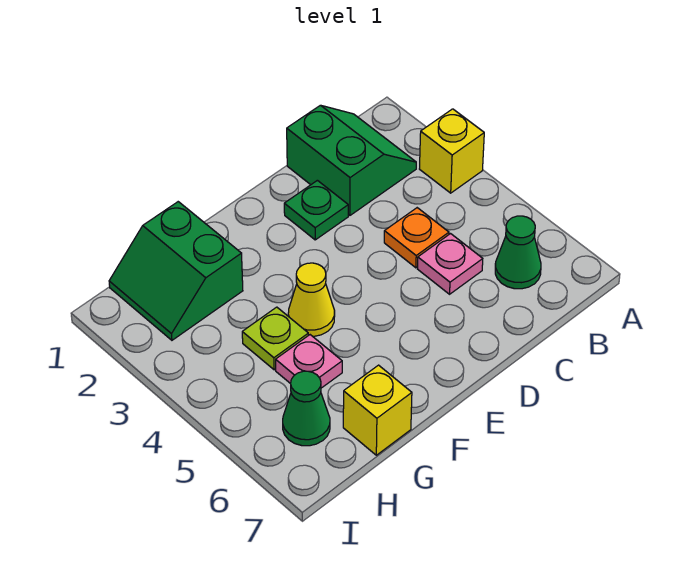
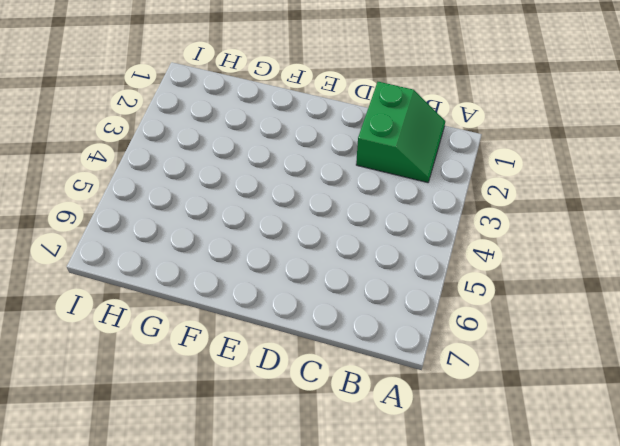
none -> yellow brick A3 level 1
none -> green cone B6 level 1
none -> orange plate C4 level 1

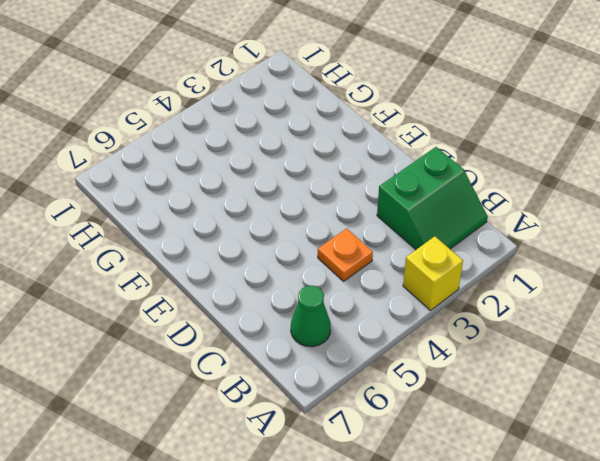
none -> pink plate C5 level 1
none -> green plate D2 level 1
none -> yellow cone F4 level 1

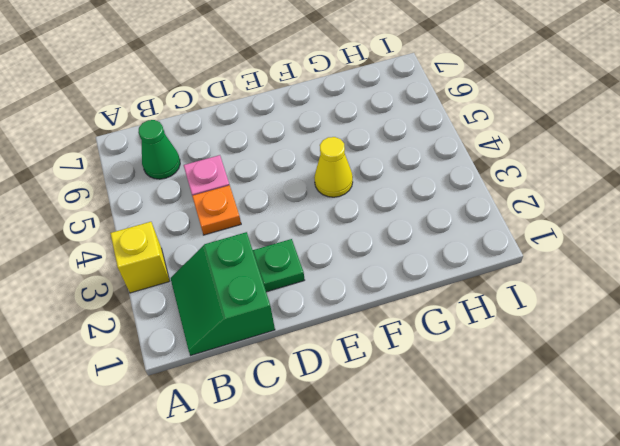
none -> green slope G1:H2 level 1 top G
none -> lime plate G4 level 1
none -> pink plate G5 level 1

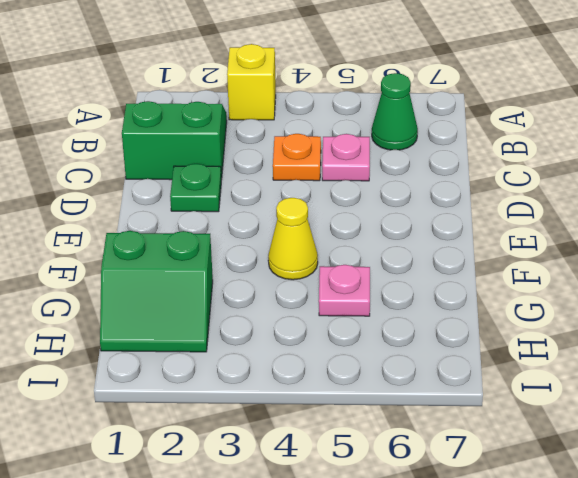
none -> lime plate G4 level 1
none -> yellow brick G7 level 1
none -> green cone H6 level 1

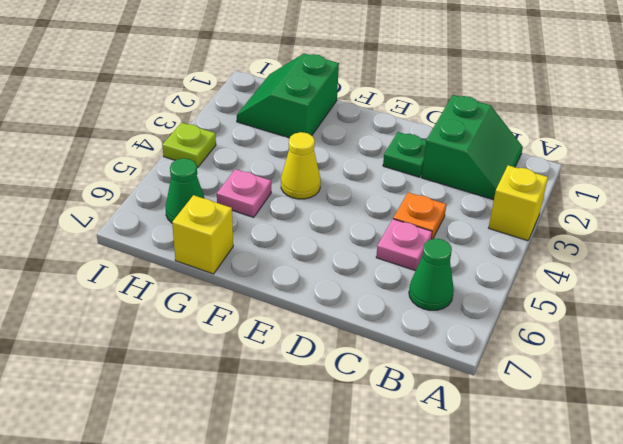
lime plate I4 level 1 -> lime plate G4 level 1

